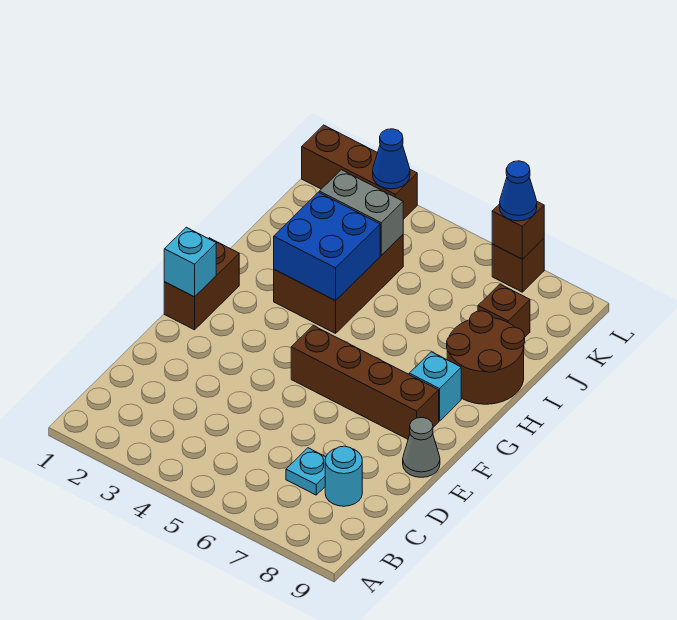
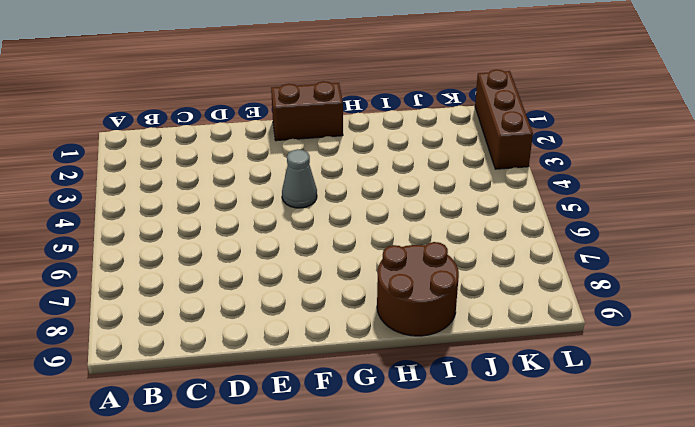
grey cone F4 level 1 -> grey cone E9 level 1
none -> cyan plate C7 level 1
none -> cyan round brick C8 level 1
none -> brown brick F5:F8 level 1

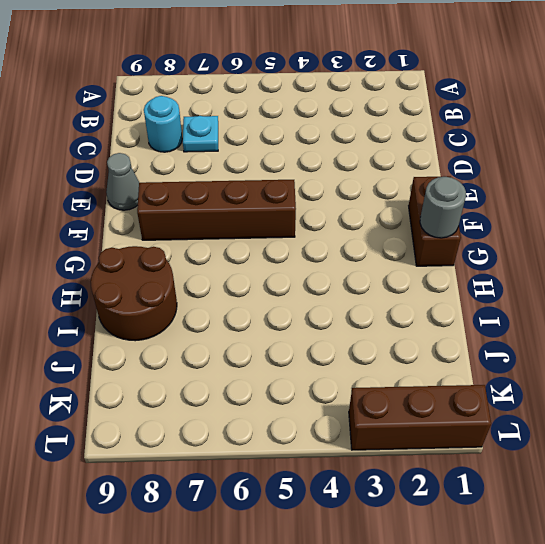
grey round brick G1 level 2 -> none
none -> cyan brick G8 level 1
none -> brown brick H3:J4 level 1
none -> brown brick J8 level 1

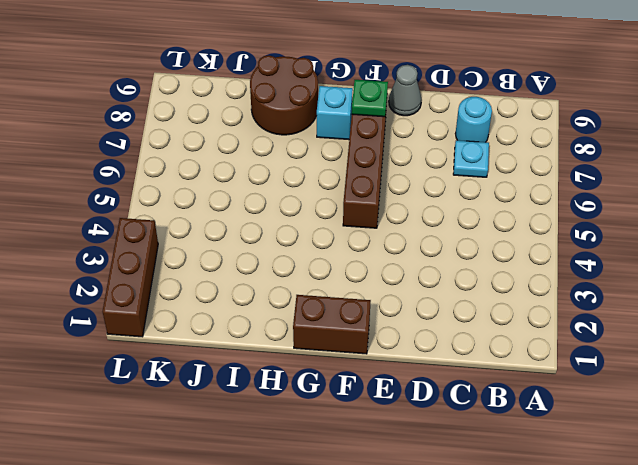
green plate F8 level 2 -> none
none -> brown brick H3:J4 level 1
none -> brown brick J8 level 1
none -> brown brick L7 level 1

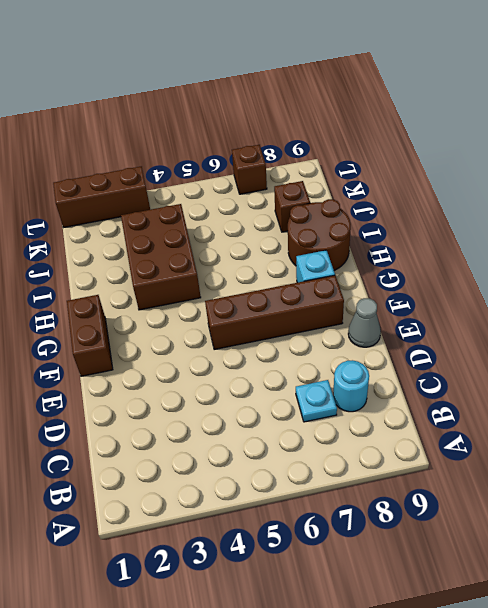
none -> cyan brick F1 level 2
none -> blue brick H3:I4 level 2
none -> grey brick J3:J4 level 2

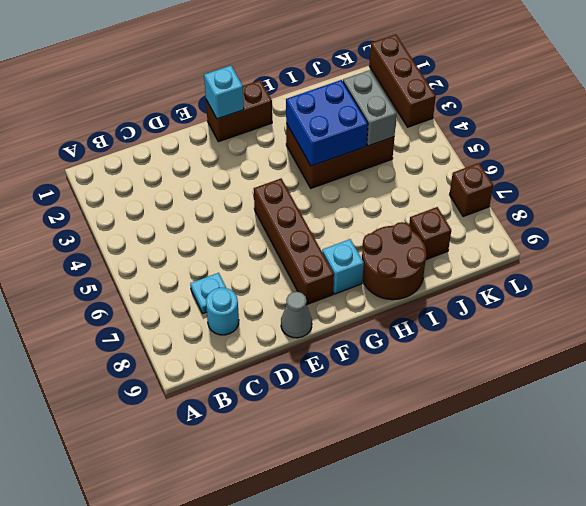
none -> blue cone L3 level 2
none -> brown brick L7 level 2
none -> blue cone L7 level 3

